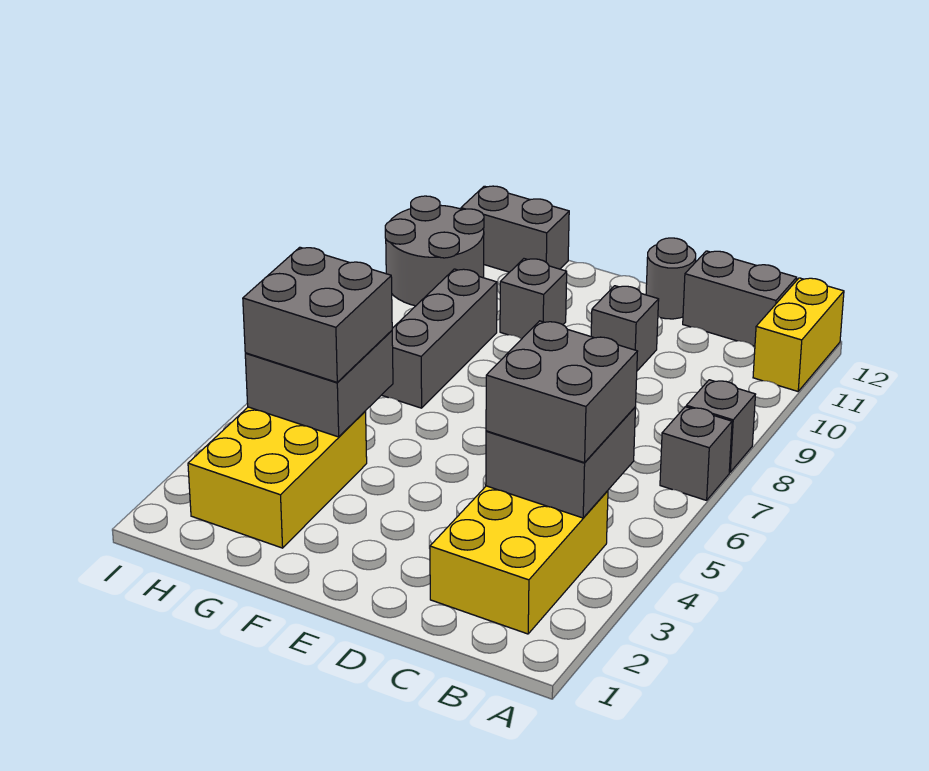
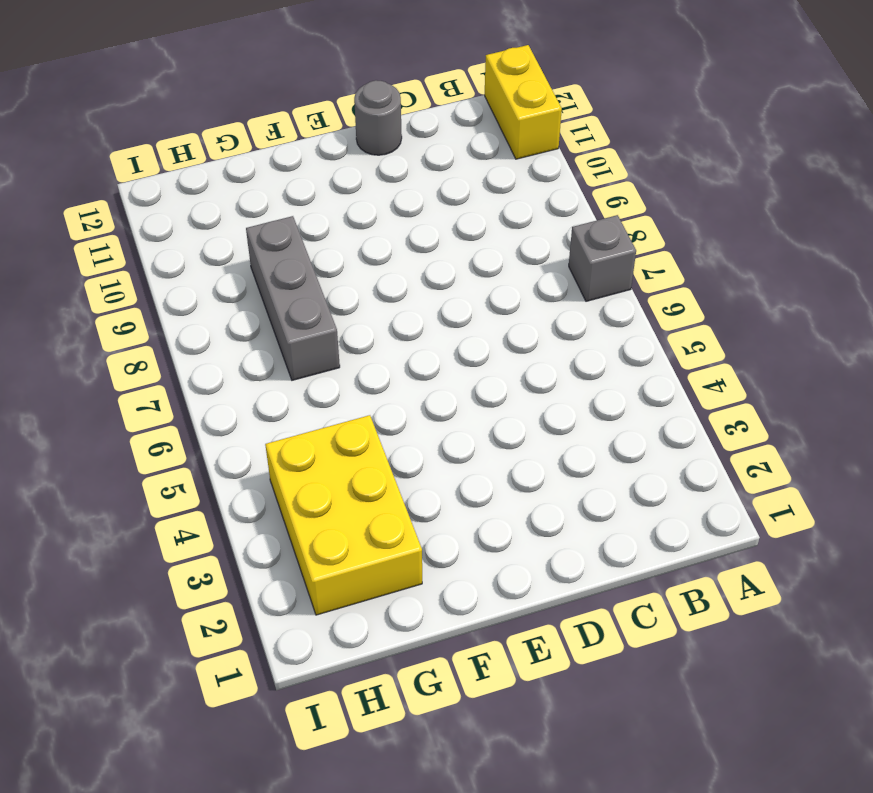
none -> grey brick A8 level 1
none -> yellow brick B2:C4 level 1
none -> grey brick B12:C12 level 1

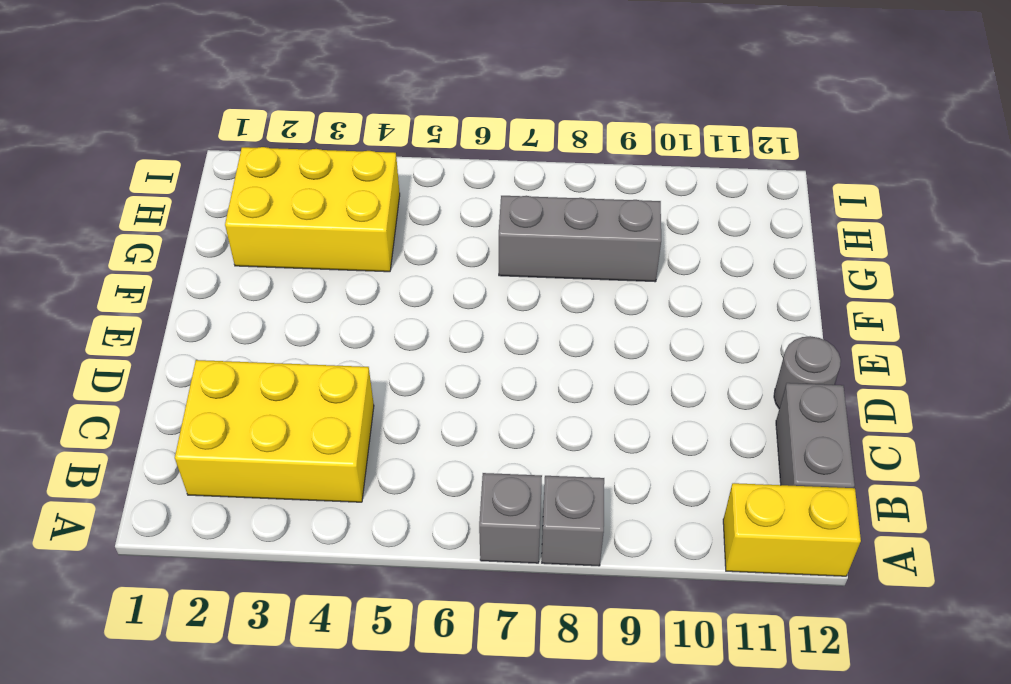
none -> grey brick D10 level 1
none -> grey brick F10 level 1
none -> grey brick G12:H12 level 1

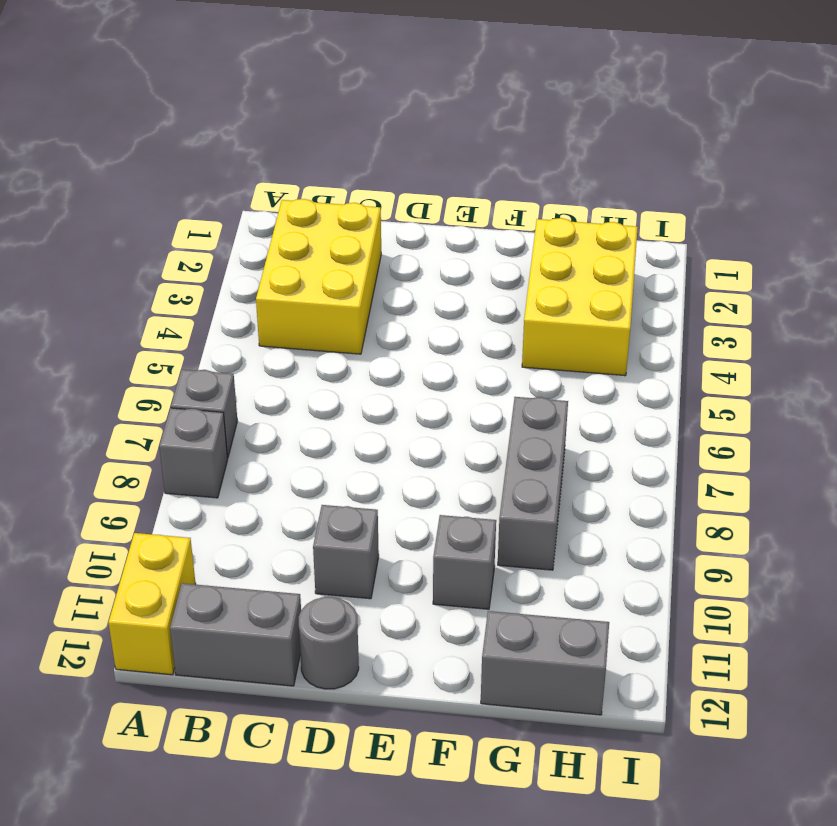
none -> grey round brick H10:I11 level 1
none -> grey brick B4:C5 level 2
none -> grey brick G4:H5 level 2

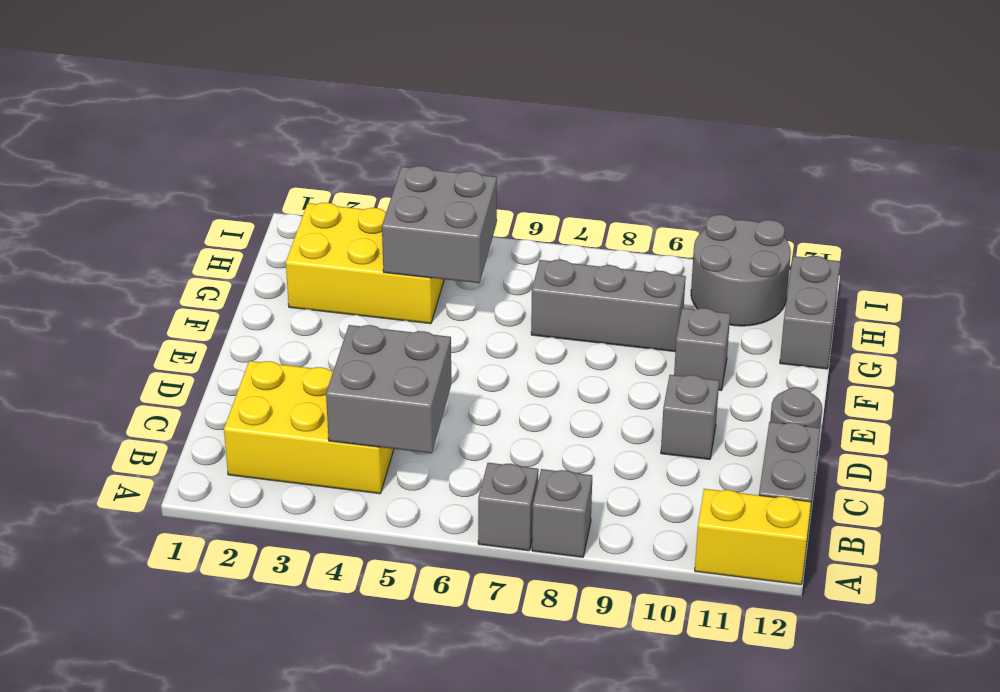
none -> grey brick B4:C5 level 3
none -> grey brick G4:H5 level 3

